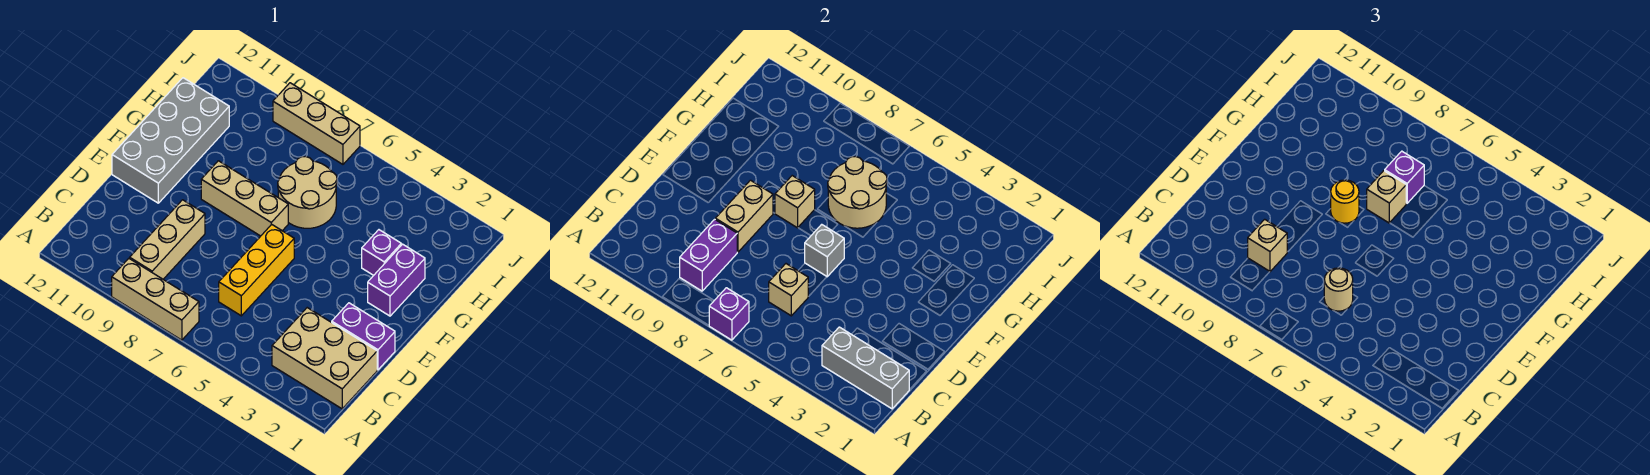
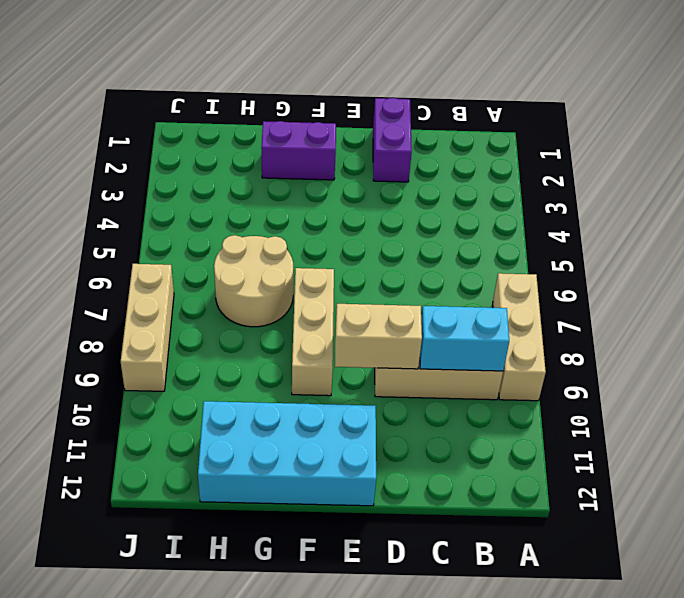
cyan brick B9:C9 level 2 -> purple brick B9:C9 level 2
cyan brick E11:H12 level 1 -> grey brick E11:H12 level 1
none -> tan brick B1:C3 level 1
none -> yellow brick C6:E6 level 1
none -> purple brick G3 level 1

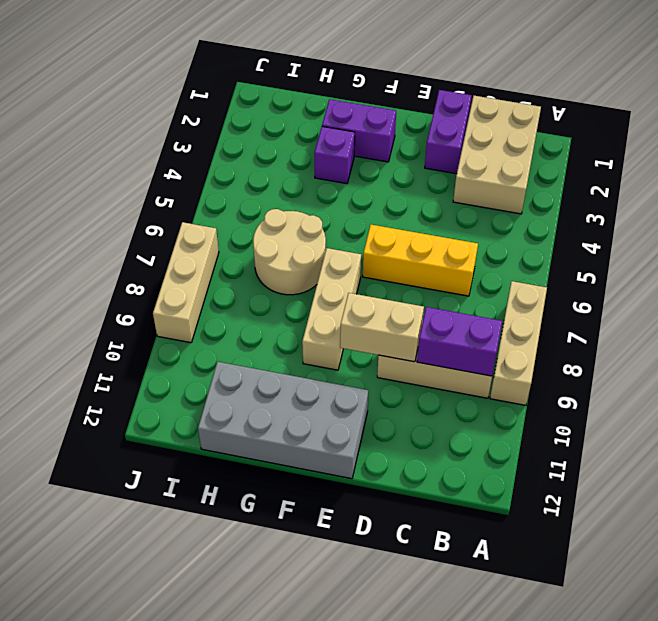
none -> purple brick A7 level 2
none -> grey brick B1:B3 level 2
none -> tan brick C6 level 2

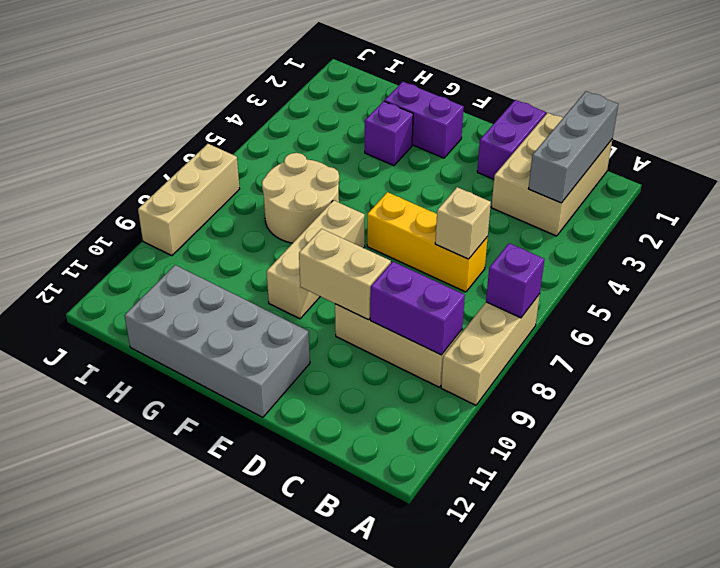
none -> grey brick E6 level 2
none -> tan brick F8 level 2
none -> tan round brick G6:H7 level 2

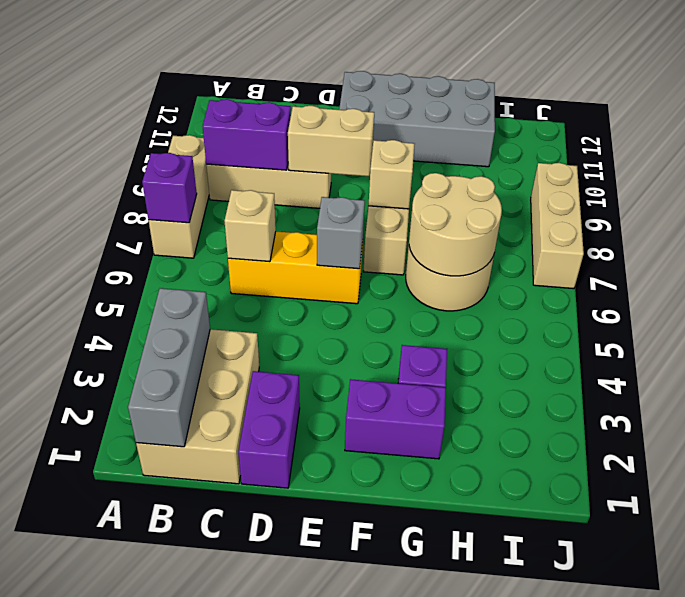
none -> tan round brick C6 level 3
none -> tan brick C9 level 3
none -> yellow round brick F8 level 3

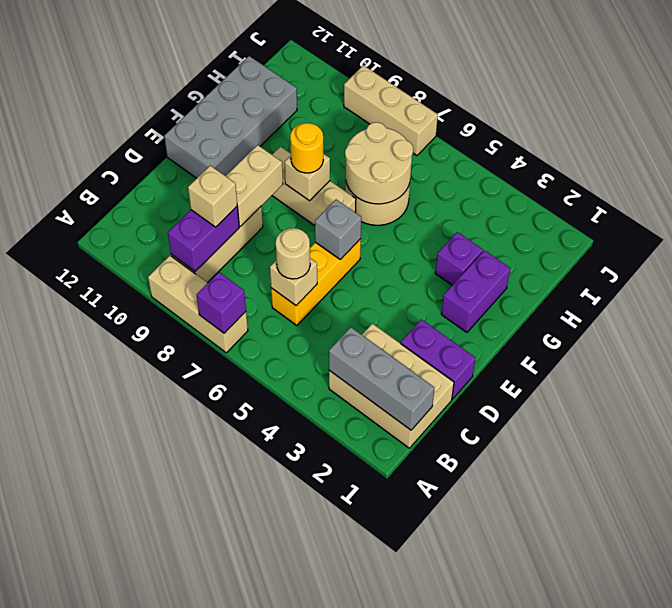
none -> tan brick G7 level 3
none -> purple brick H7 level 3

